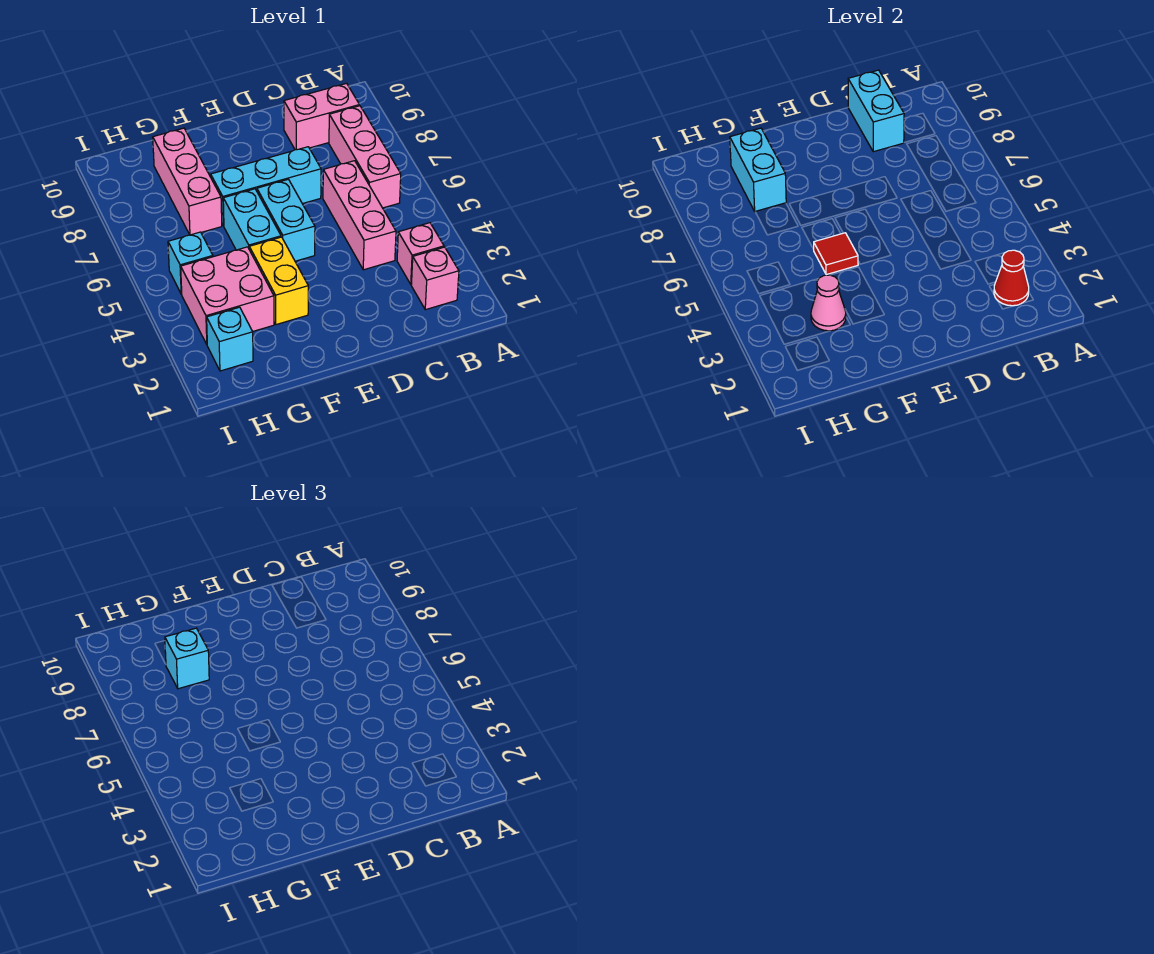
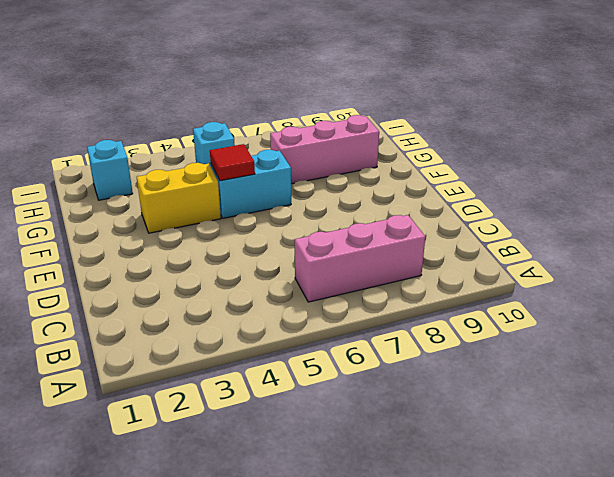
none -> pink brick B2 level 1
none -> pink brick B3 level 1
none -> pink brick B9:C9 level 1

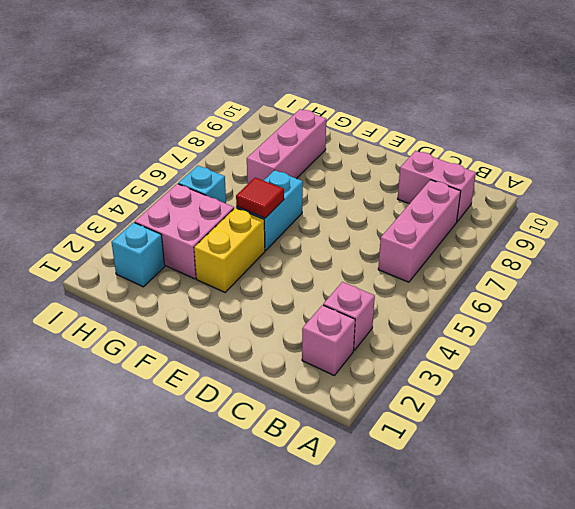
none -> pink brick C4:C6 level 1
none -> cyan brick D7:F7 level 1
none -> cyan brick E5:E6 level 1

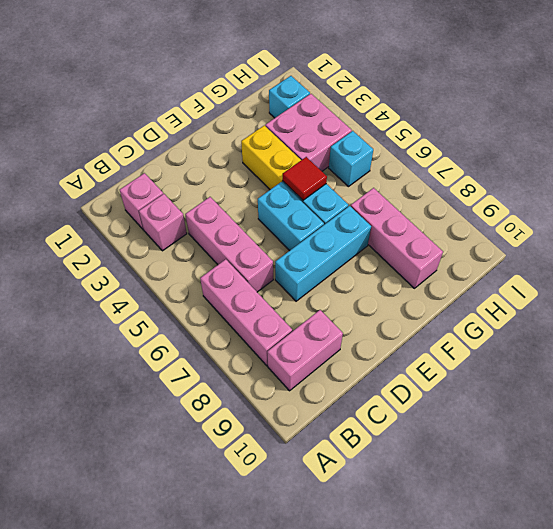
none -> red cone B2 level 2
none -> cyan brick C9:C10 level 2
none -> pink cone G3 level 2

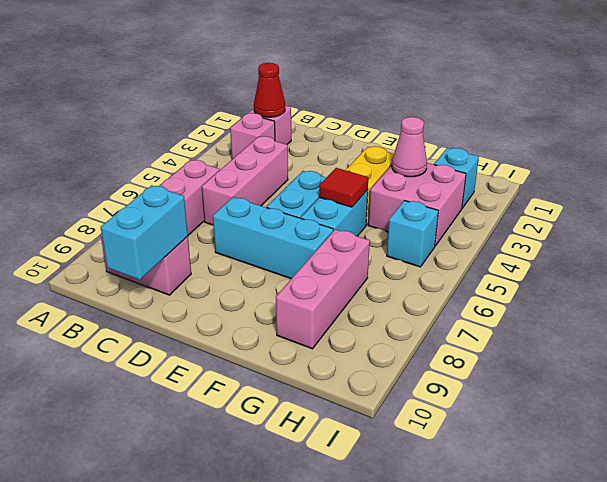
none -> cyan brick G8:G9 level 2
none -> cyan brick G8 level 3

